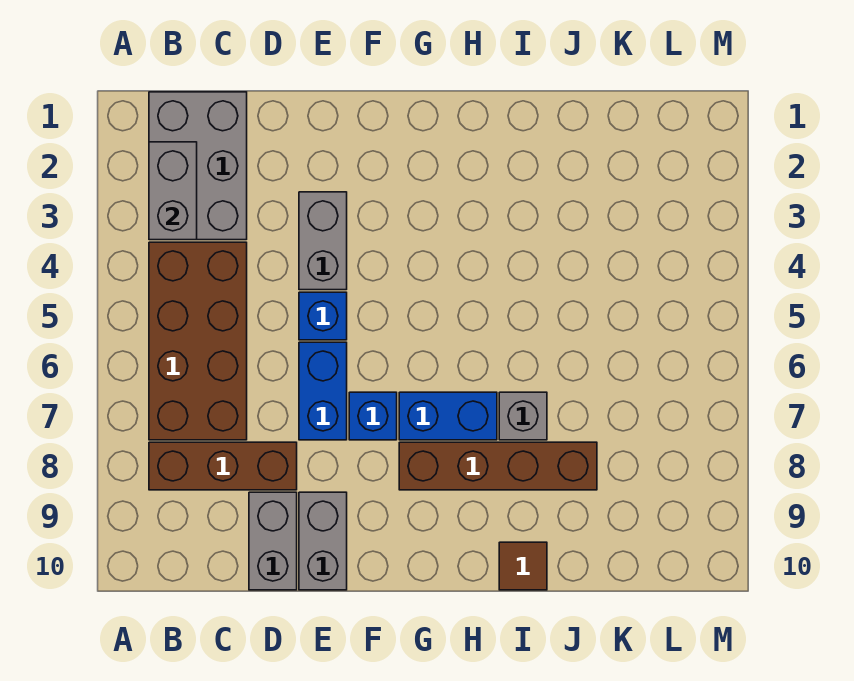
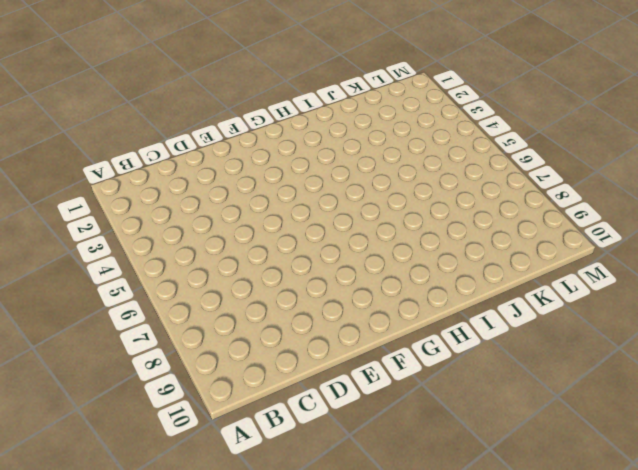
none -> grey brick B1:C3 level 1
none -> brown brick B4:C7 level 1
none -> brown brick B8:D8 level 1

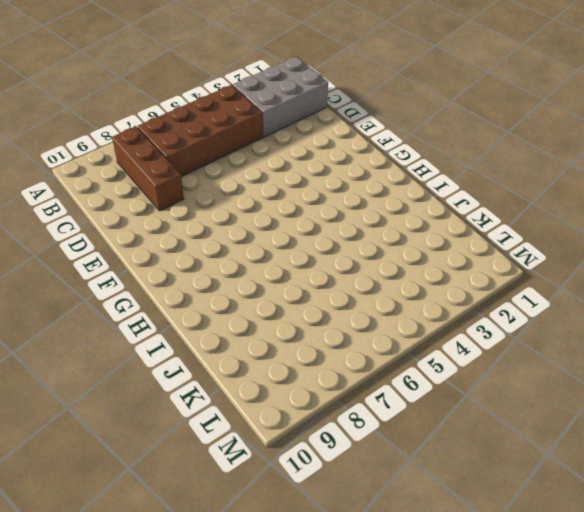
none -> grey brick D9:D10 level 1
none -> grey brick E3:E4 level 1
none -> blue brick E5 level 1

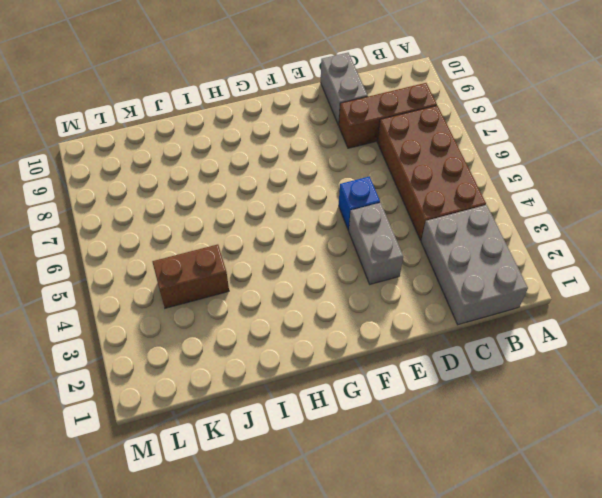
brown brick J4:K4 level 1 -> none
none -> blue brick E6:E7 level 1
none -> grey brick E9:E10 level 1
none -> blue brick F7 level 1

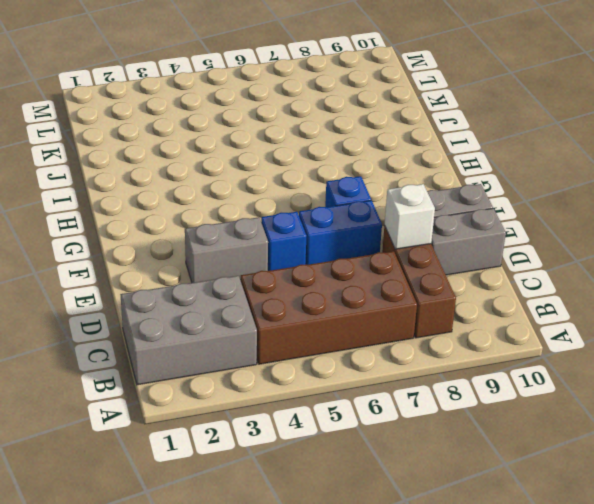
white brick D8 level 2 -> none
none -> blue brick G7:H7 level 1
none -> brown brick G8:J8 level 1
none -> grey brick I7 level 1

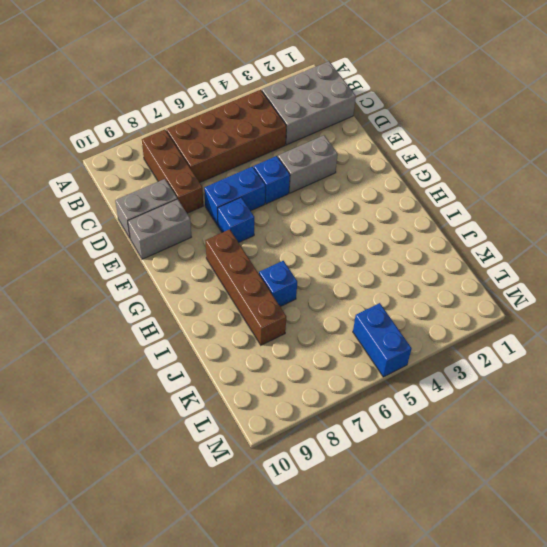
blue brick I7 level 1 -> grey brick I7 level 1
blue brick L5:M5 level 1 -> blue brick G7:H7 level 1
none -> brown tile I10 level 1
none -> grey brick B2:B3 level 2

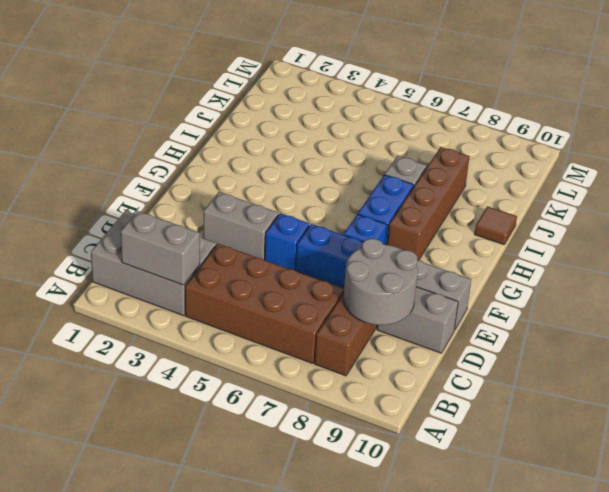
grey round brick C8:D9 level 2 -> none

